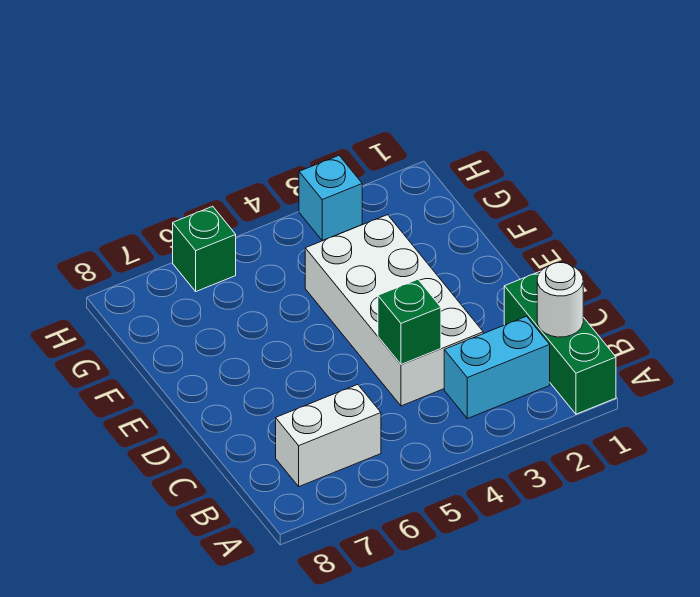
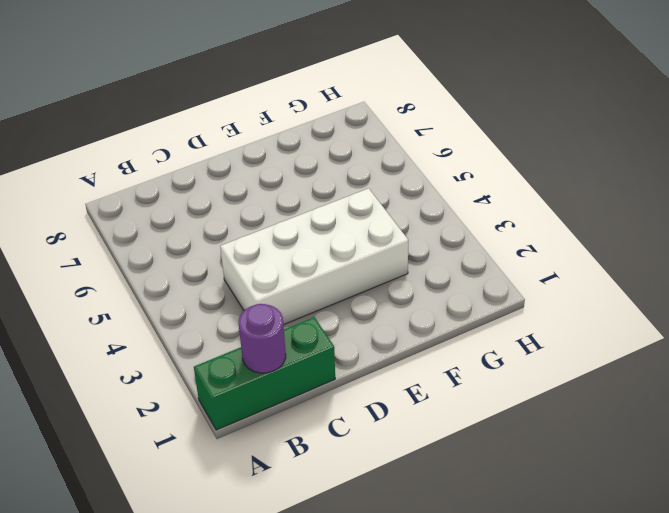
purple round brick B1 level 2 -> white round brick B1 level 2
none -> cyan brick B2:B3 level 1
none -> white brick B6:B7 level 1

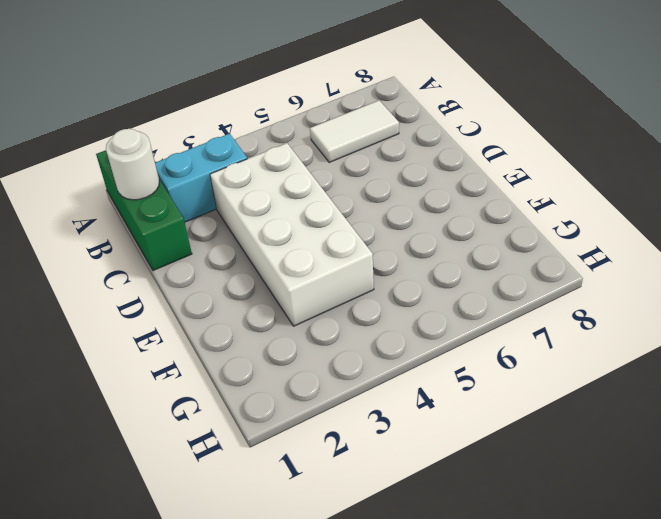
white tile B6:B7 level 1 -> white brick B6:B7 level 1
none -> cyan brick H3 level 1
none -> green brick H6 level 1

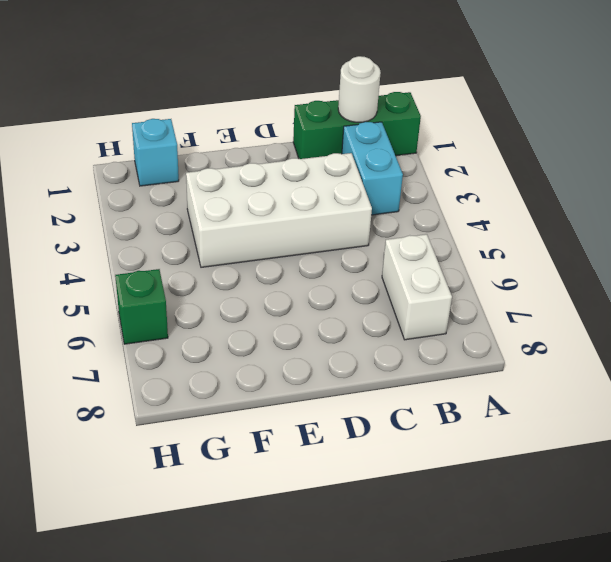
cyan brick G1 level 1 -> cyan brick H3 level 1
none -> green brick C4 level 2

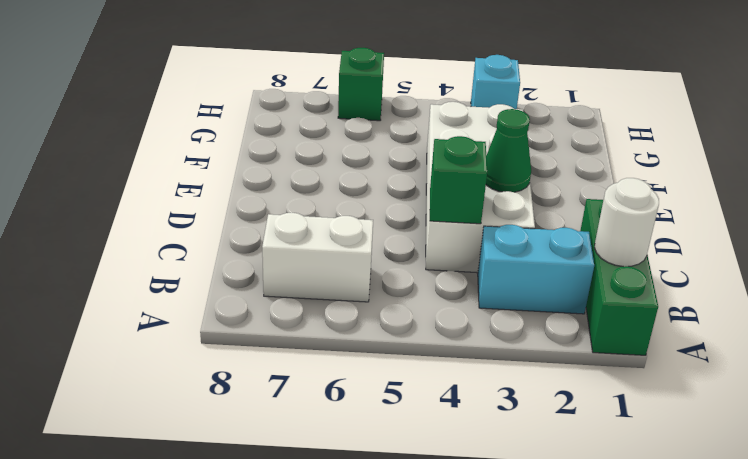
green cone D3 level 2 -> none

